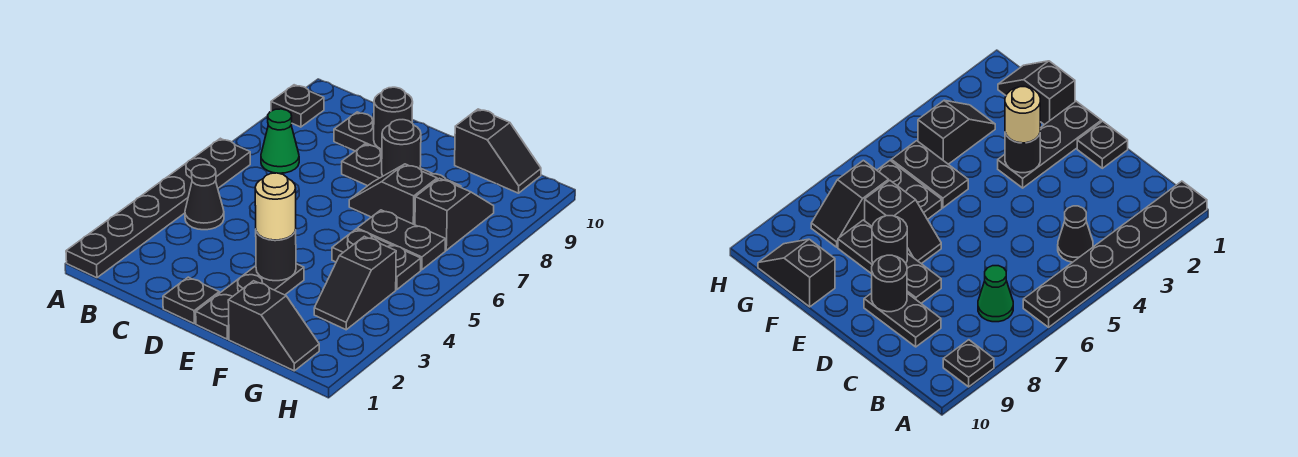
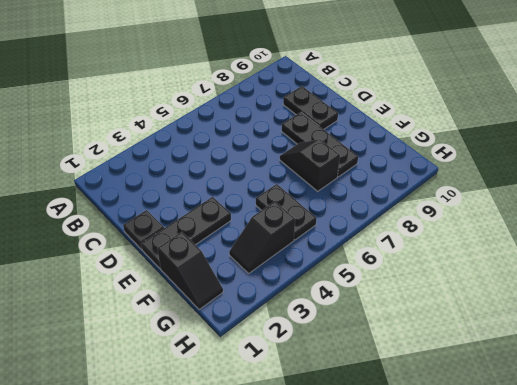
none -> black plate A1:A6 level 1
none -> black plate A9 level 1
none -> black cone B4 level 1

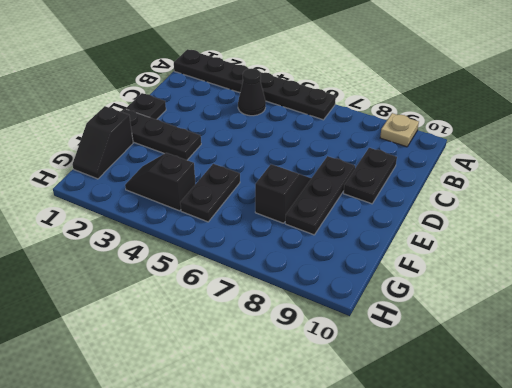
tan plate A9 level 1 -> black plate A9 level 1
none -> green cone B7 level 1
none -> black plate F6:G6 level 1
none -> black slope F10:G10 level 1 top F

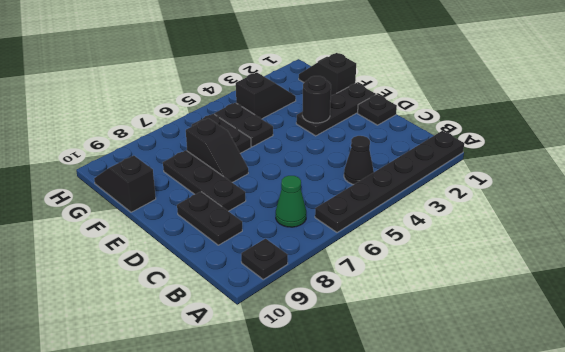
none -> black slope G7:G8 level 1 top 7
none -> black round brick D9 level 2
none -> black round brick E8 level 2

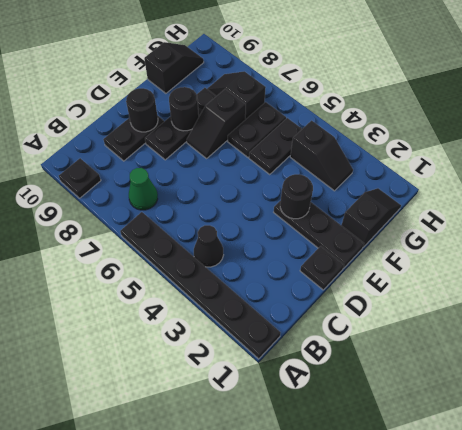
none -> tan round brick E3 level 3

